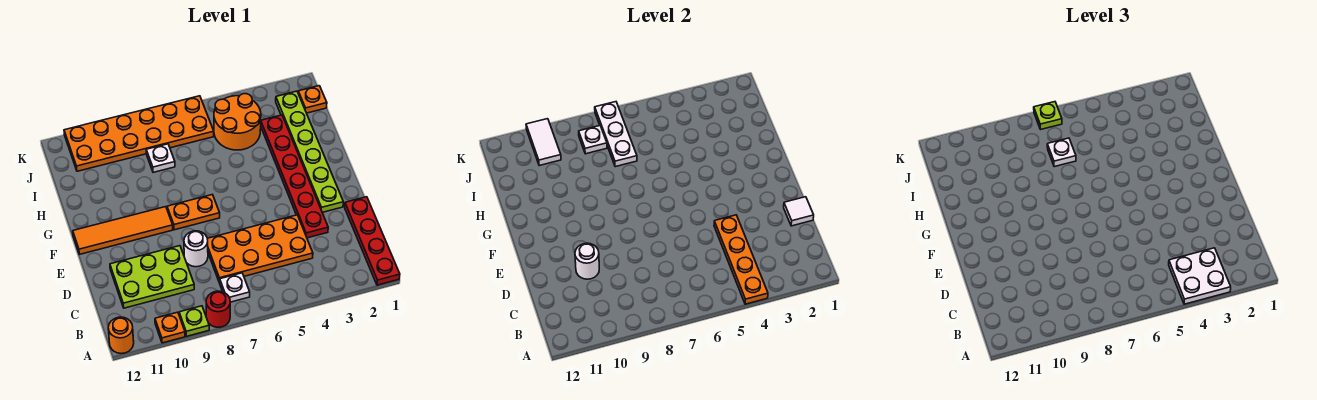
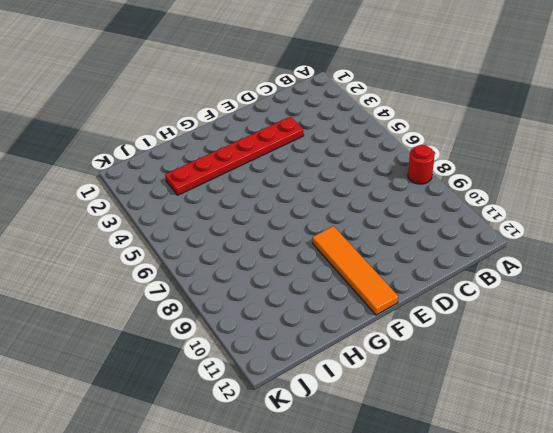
none -> red plate A1:D1 level 1
none -> lime plate A9 level 1
none -> orange plate A10 level 1

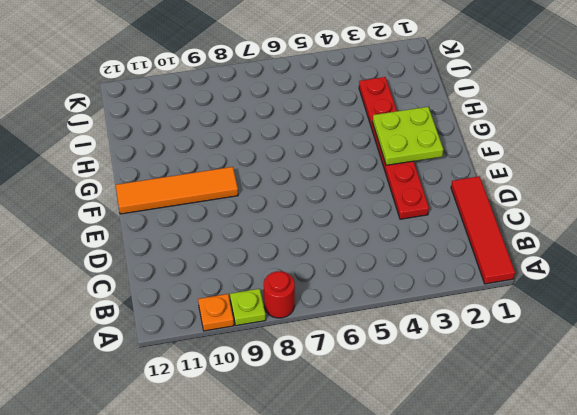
red tile A1:D1 level 1 -> red plate A1:D1 level 1
lime plate F2:G3 level 2 -> none
none -> orange round brick A12 level 1
none -> white plate B7 level 1
none -> orange plate C4:D7 level 1

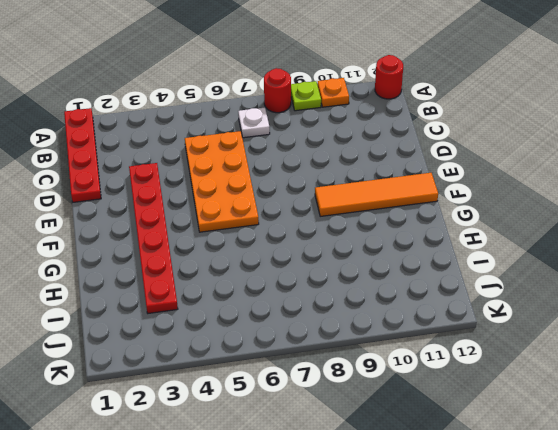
red round brick A12 level 1 -> orange round brick A12 level 1
orange plate C5:F6 level 1 -> orange plate C4:D7 level 1
none -> lime plate C9:D11 level 1
none -> white round brick D8 level 1
none -> lime plate E2:J2 level 1

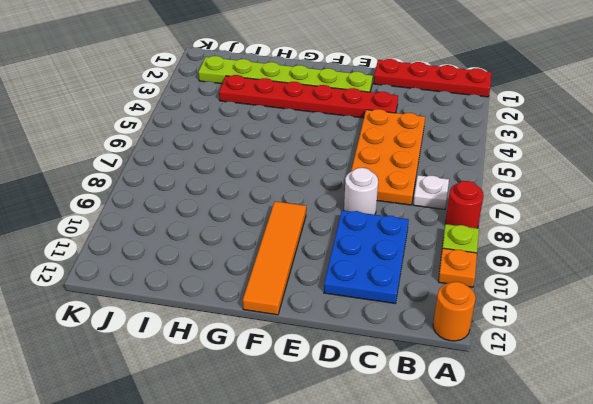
blue plate C9:D11 level 1 -> lime plate C9:D11 level 1
none -> orange plate F7:F8 level 1
none -> orange round brick I4:J5 level 1
none -> white plate I8 level 1

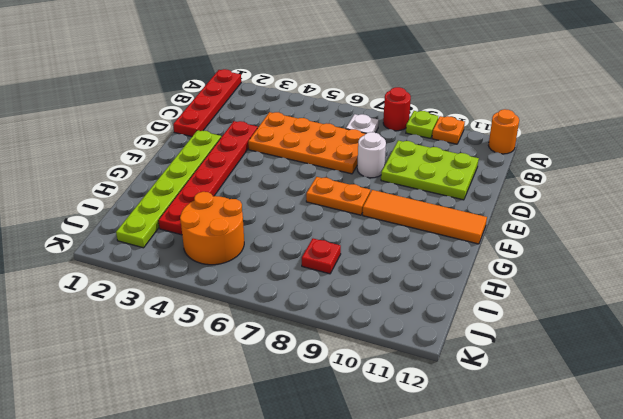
red plate I8 level 1 -> white plate I8 level 1
none -> orange plate J1 level 1
none -> orange plate J6:K11 level 1
none -> orange plate A4:D4 level 2

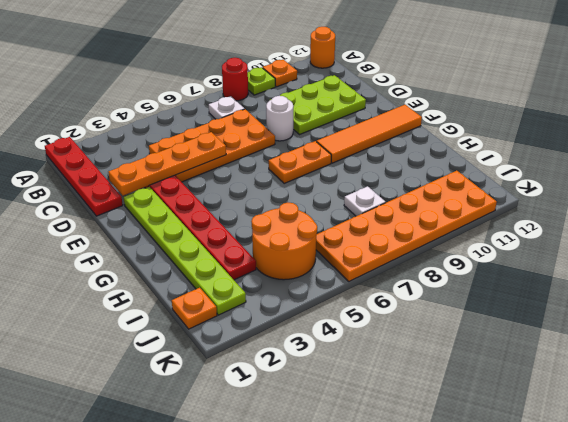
orange plate D2:D5 level 2 -> orange plate A4:D4 level 2
none -> white tile D1 level 2
none -> white round brick D10 level 2
none -> white plate I7:K7 level 2

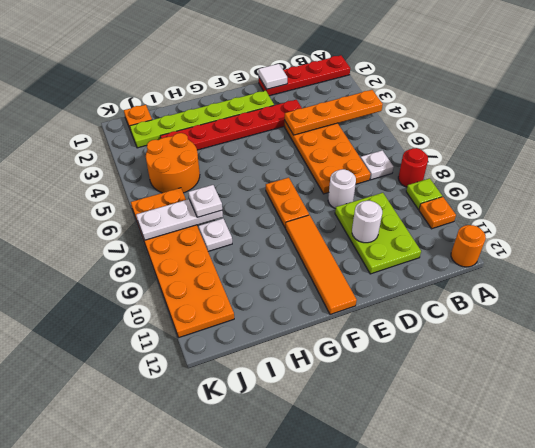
none -> white plate J8 level 2
none -> white tile J10:K10 level 2
none -> white plate A3:B4 level 3

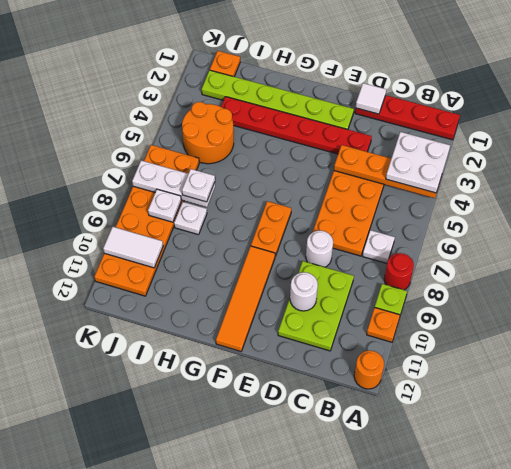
none -> lime plate K7 level 3

